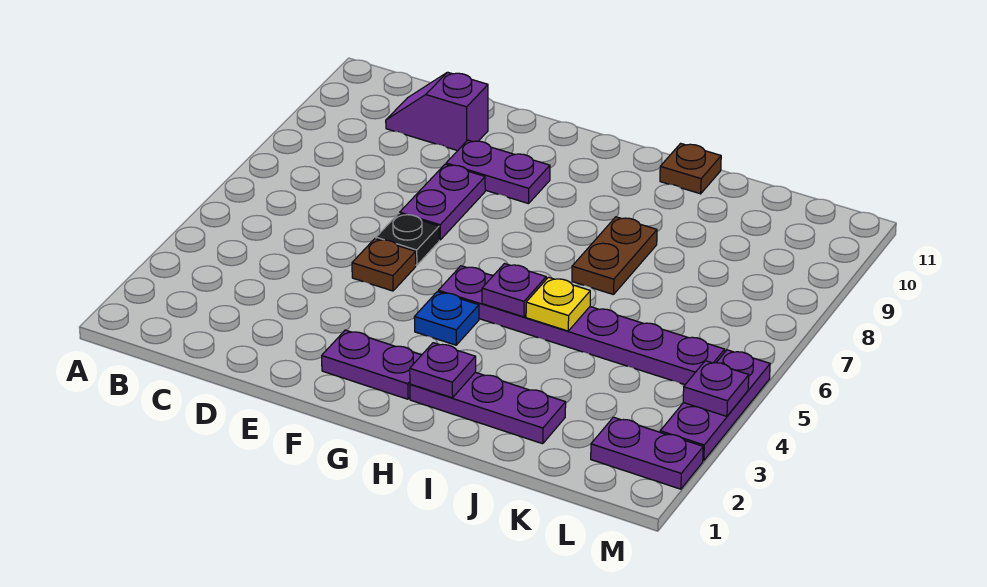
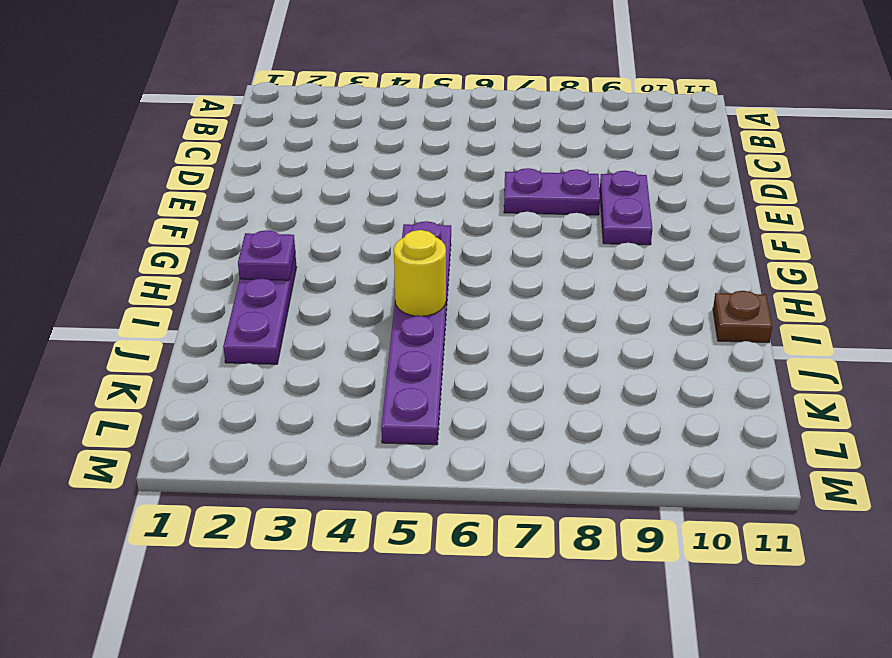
yellow round brick I5 level 2 -> yellow plate I5 level 2
none -> purple slope C10:D10 level 1 top D
none -> brown plate E5 level 1
none -> black plate E6 level 1

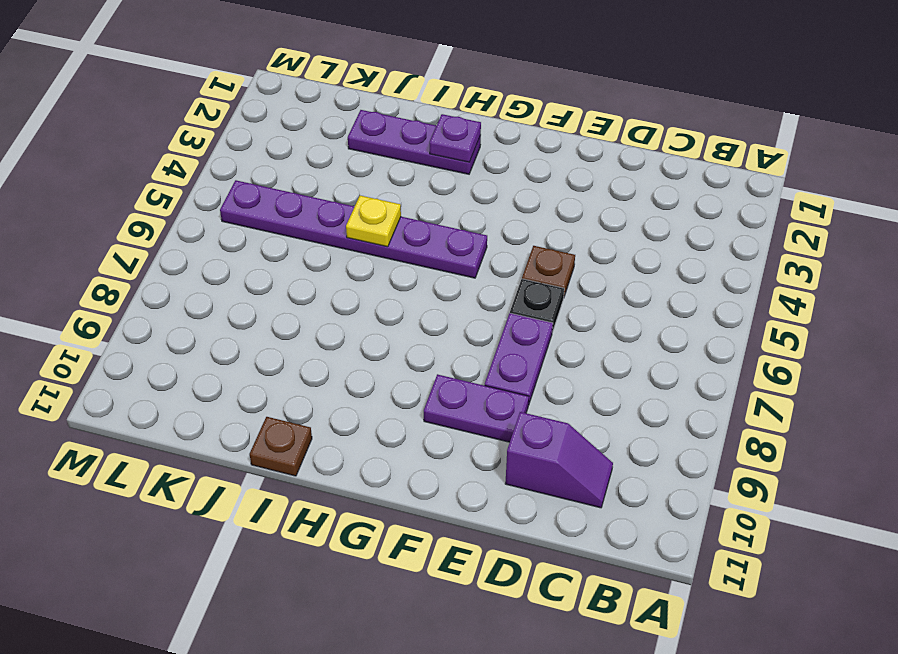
none -> purple plate F2:G2 level 1
none -> blue plate G4 level 1
none -> brown plate I7:I8 level 1

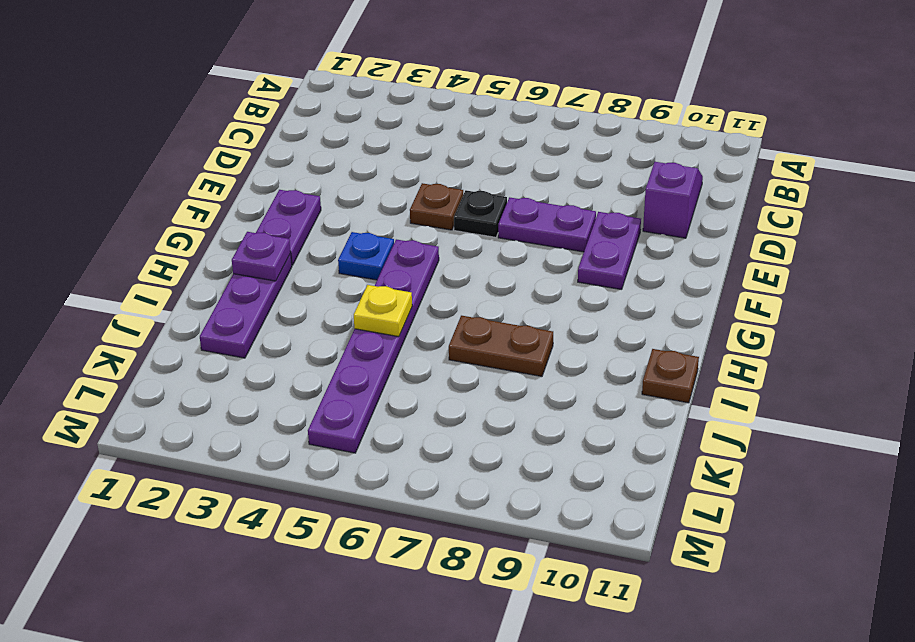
none -> purple plate L2:M2 level 1
none -> purple plate M3:M5 level 1
none -> purple plate H5 level 2

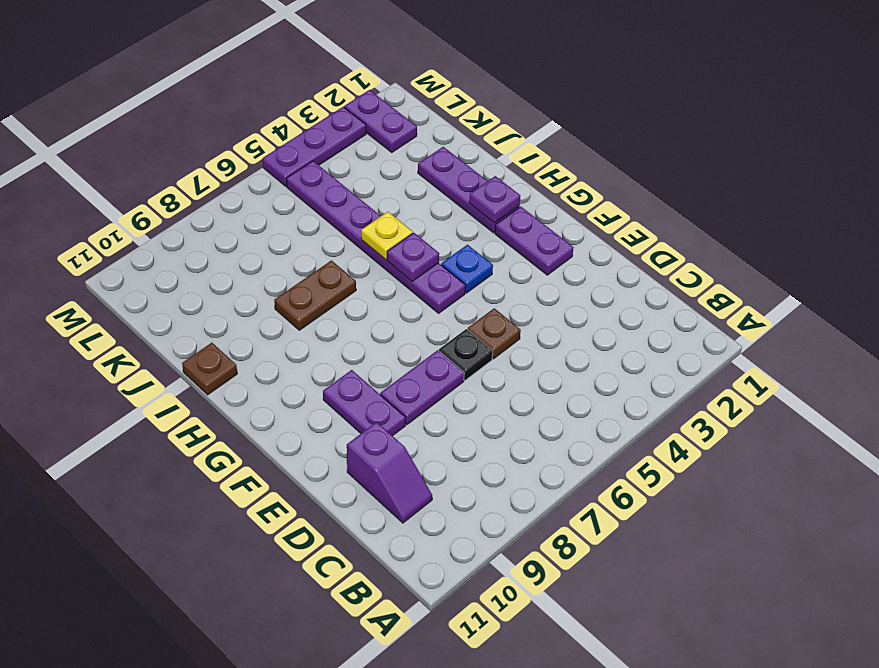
none -> purple plate M4 level 2

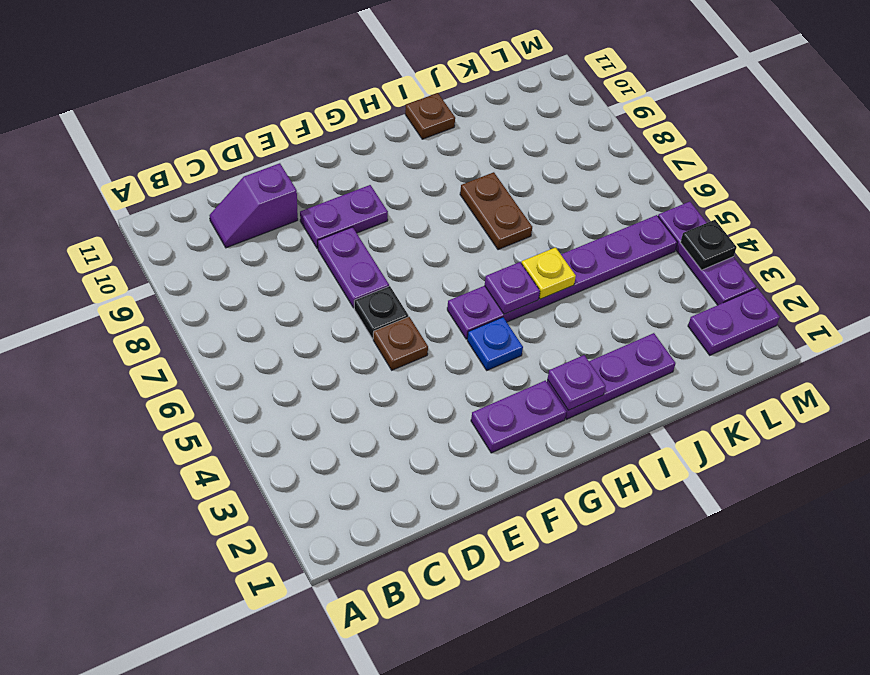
black plate M4 level 2 -> purple plate M4 level 2

